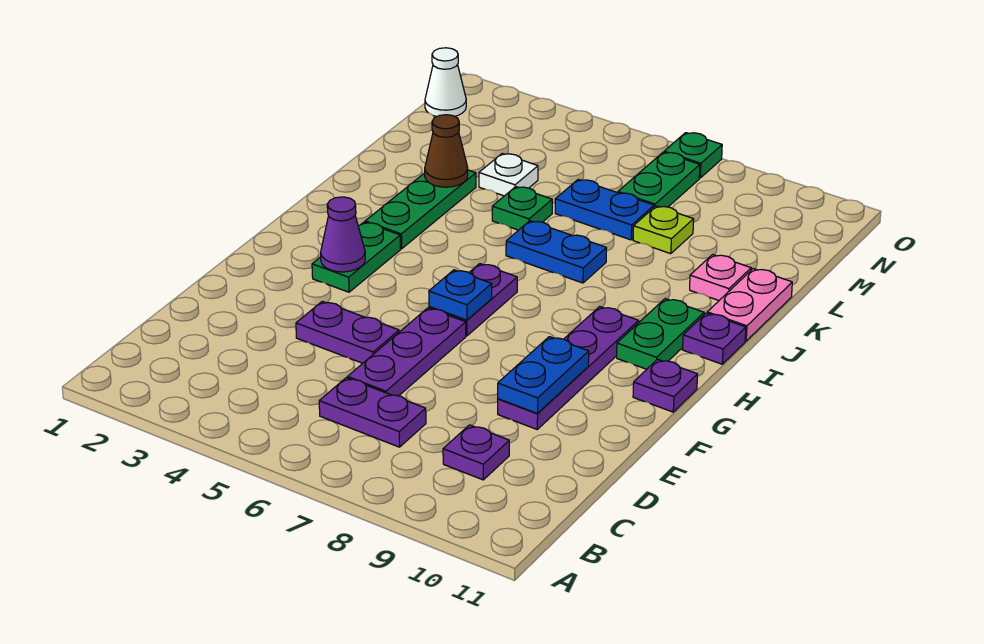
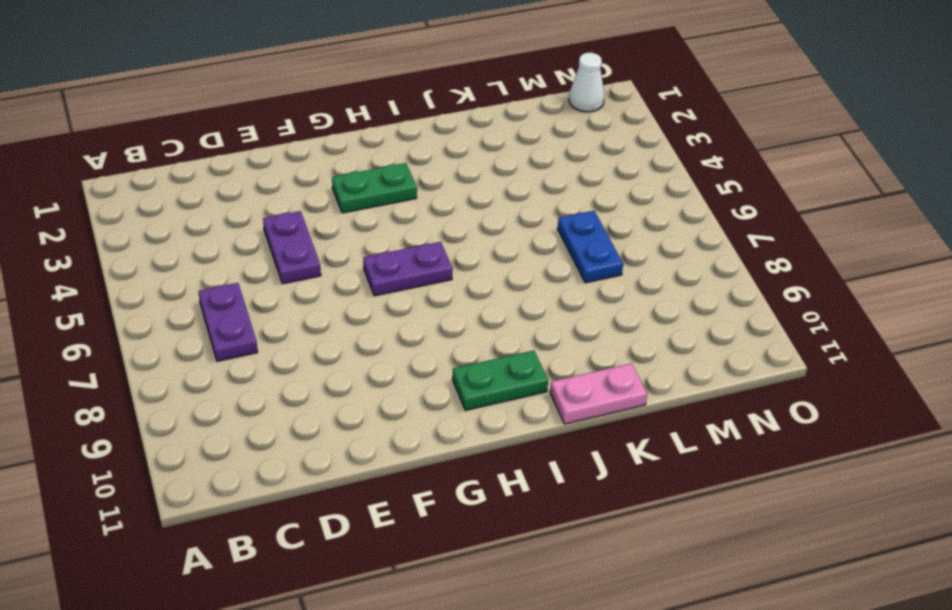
none -> purple plate C9 level 1
none -> purple plate D6:F6 level 1
none -> purple plate E9:H9 level 1

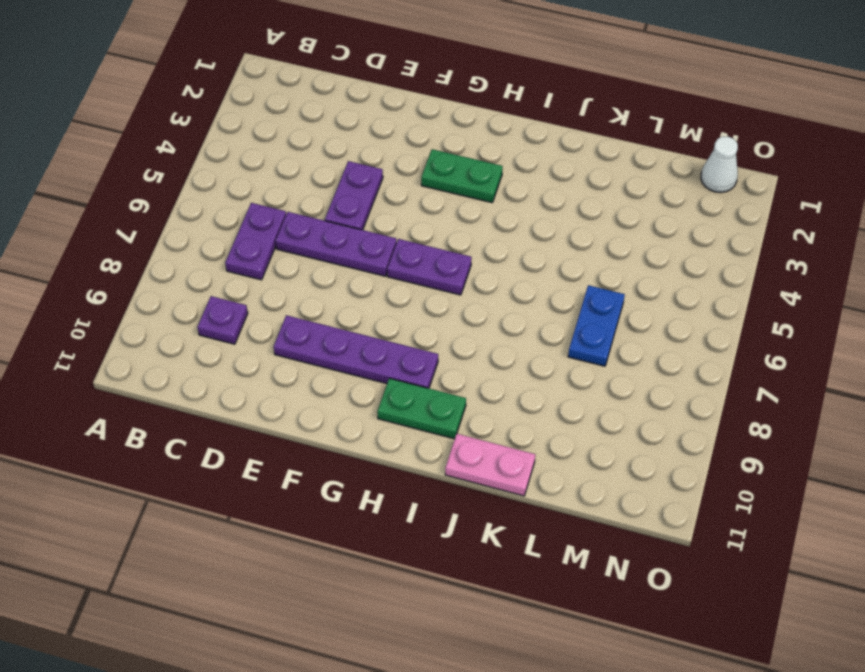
none -> purple plate G11 level 1
none -> green plate I3:K3 level 1
none -> purple plate I11 level 1

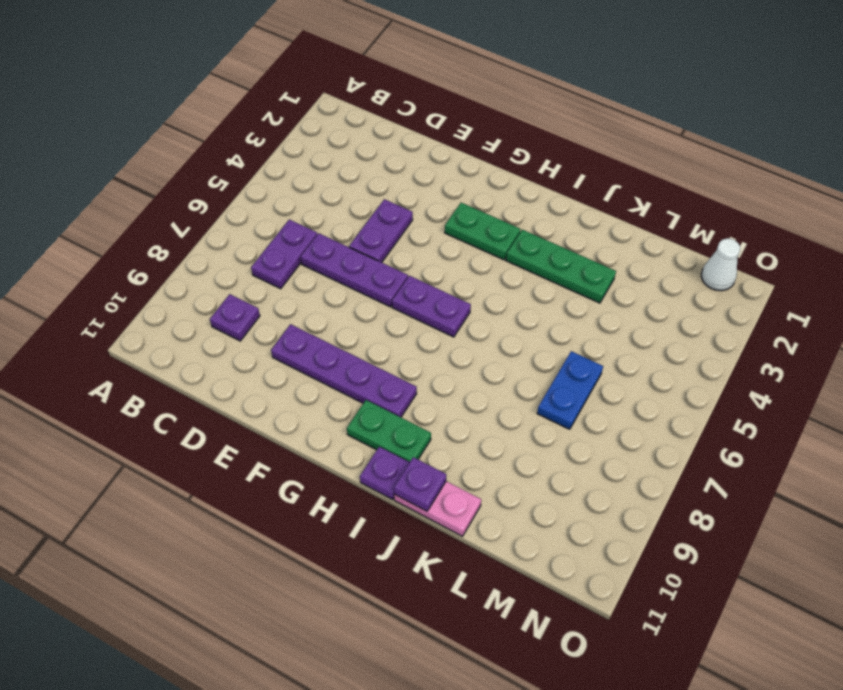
purple plate J11 level 2 -> purple plate G11 level 1
none -> blue plate J6:J7 level 1
none -> green plate K5 level 1
none -> pink plate K10 level 1

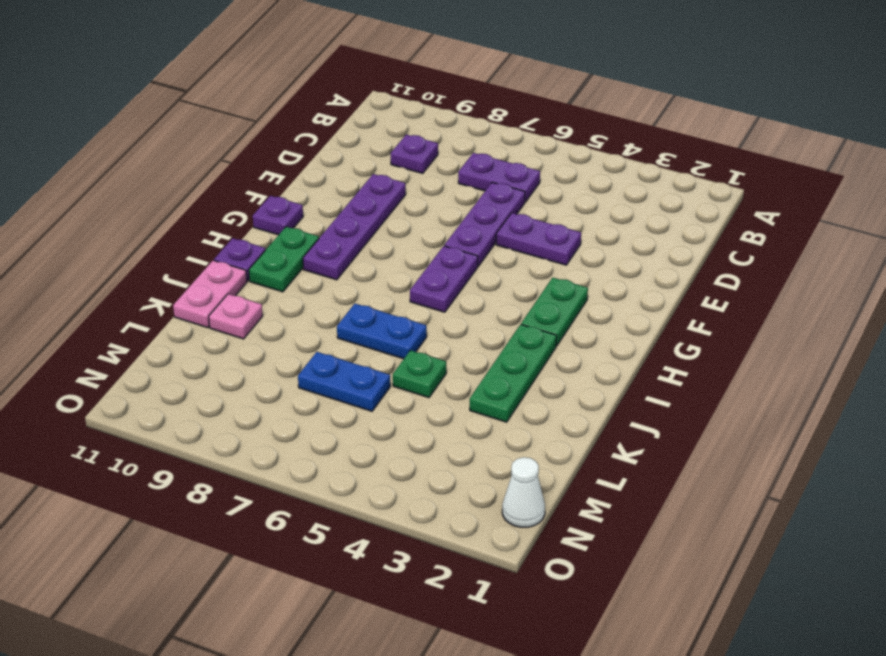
none -> white plate L4 level 1
none -> lime plate L8 level 1
none -> green plate M7:N7 level 1

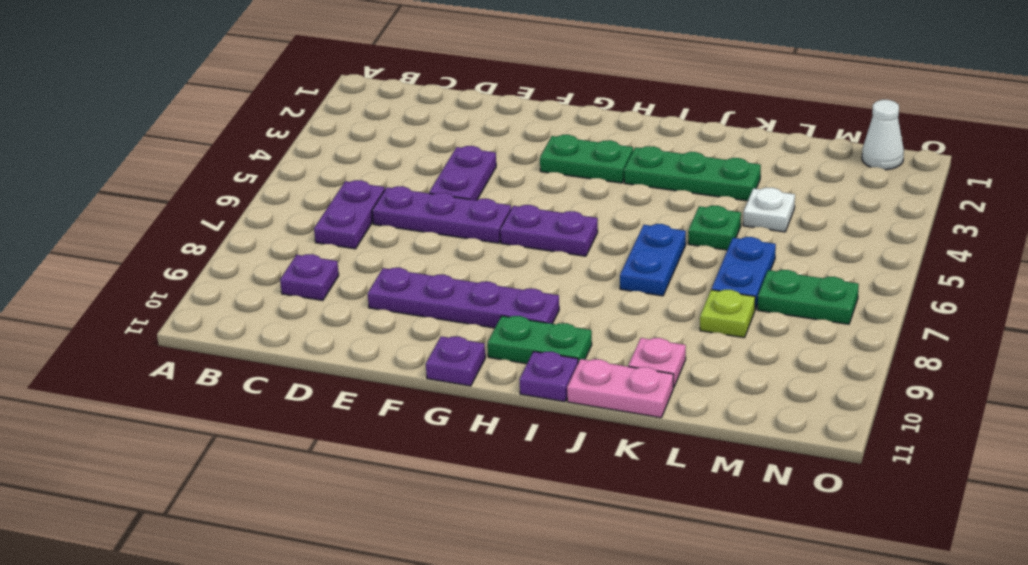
none -> green plate O7 level 1
none -> blue plate E9:F9 level 2
none -> purple cone G3 level 2

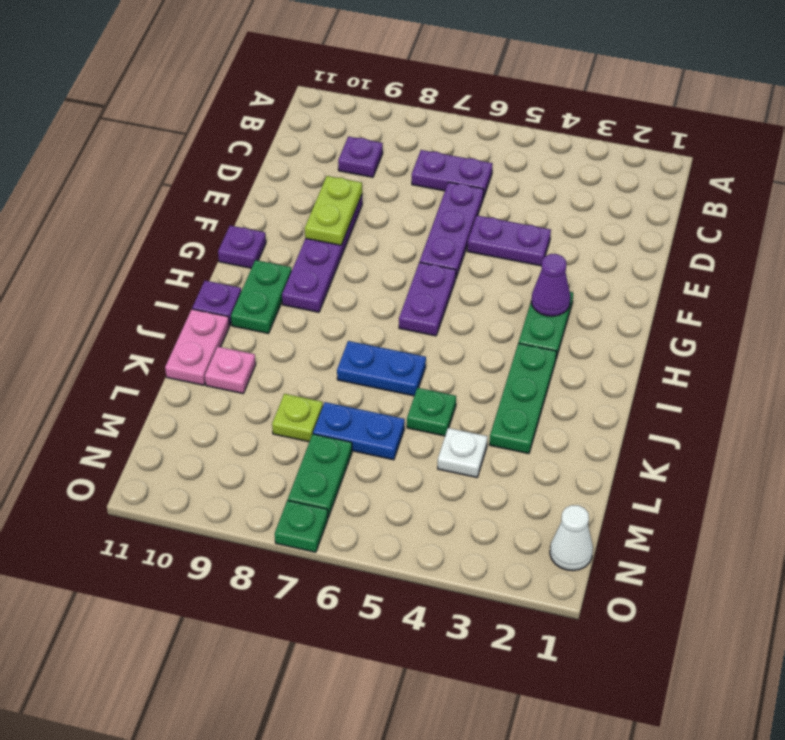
lime plate E9:F9 level 2 -> blue plate E9:F9 level 2
none -> blue plate G6 level 2
none -> brown cone K3 level 2

